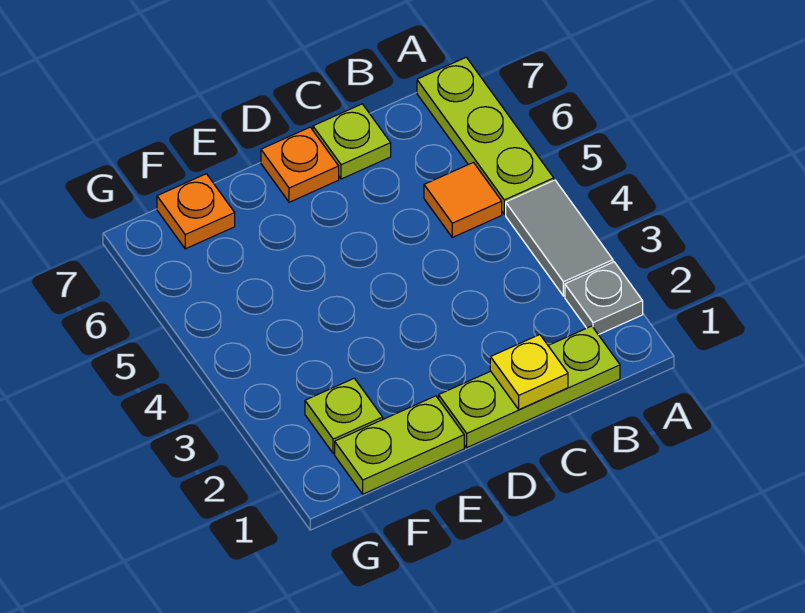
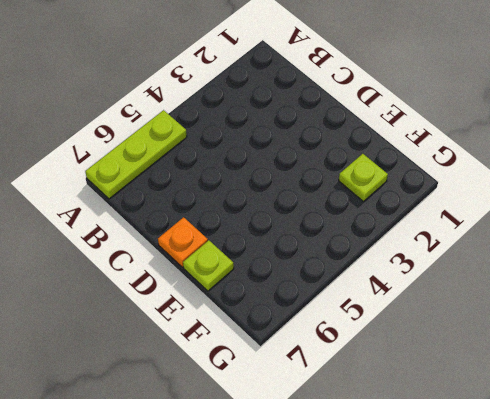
lime plate E7 level 1 -> lime plate C7 level 1
none -> grey plate A2 level 1
none -> grey tile A3:A4 level 1

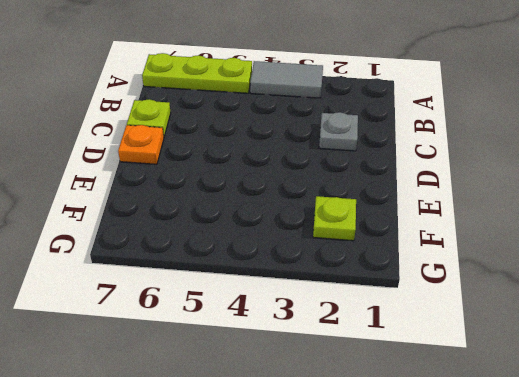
grey plate C2 level 1 -> grey plate A2 level 1
none -> lime plate B1:D1 level 1
none -> orange tile B5 level 1

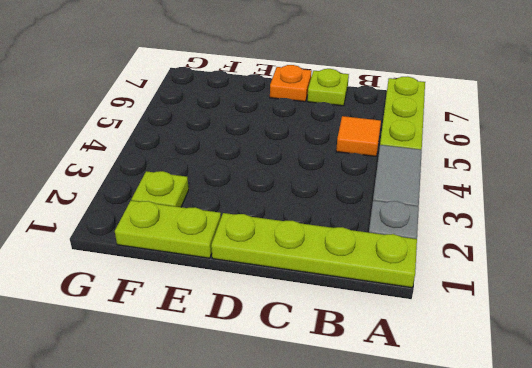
lime plate A1:D1 level 1 -> lime plate B1:D1 level 1
none -> orange plate F7 level 1
none -> yellow plate C1 level 2

